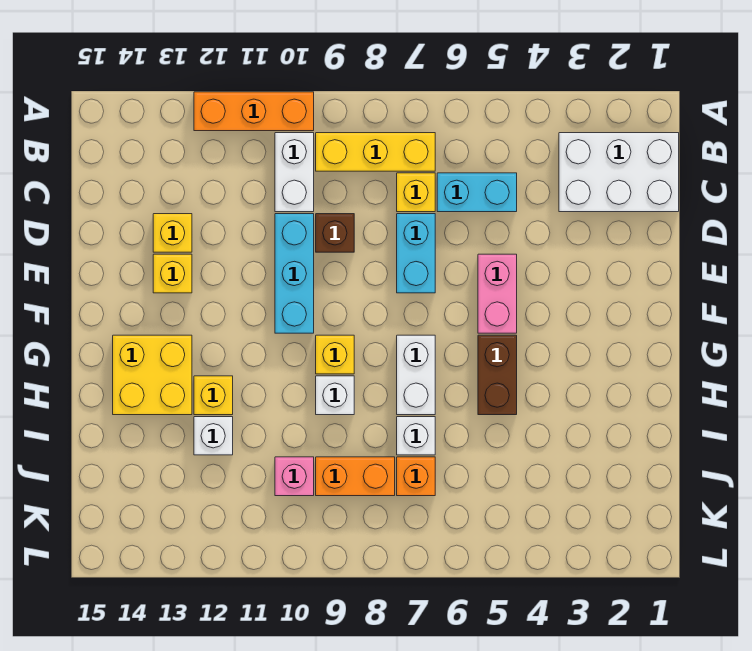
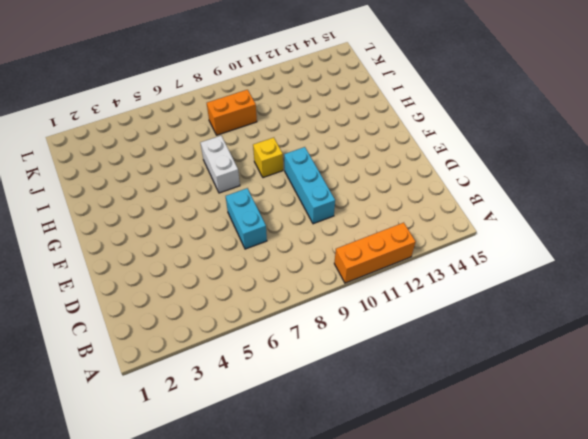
none -> white brick B1:C3 level 1
none -> yellow brick B7:B9 level 1
none -> white brick B10:C10 level 1

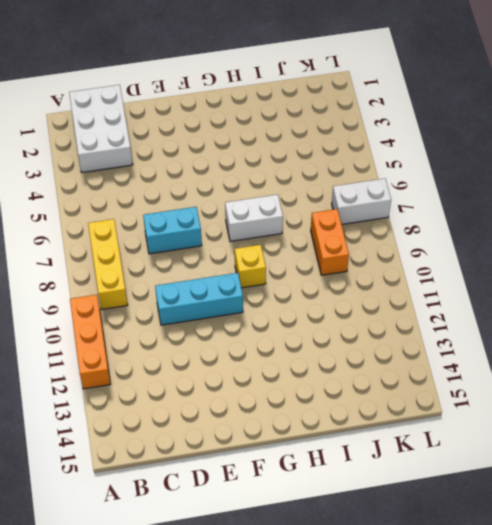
white brick K7:L7 level 1 -> white brick B10:C10 level 1
none -> cyan brick C5:C6 level 1
none -> yellow brick C7 level 1
none -> brown brick D9 level 1

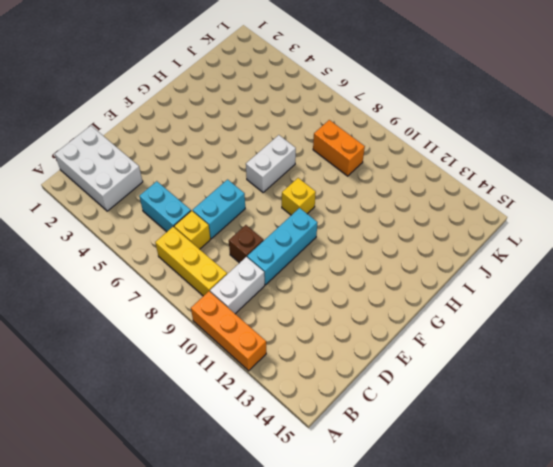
none -> yellow brick D13 level 1
none -> pink brick E5:F5 level 1
none -> yellow brick E13 level 1

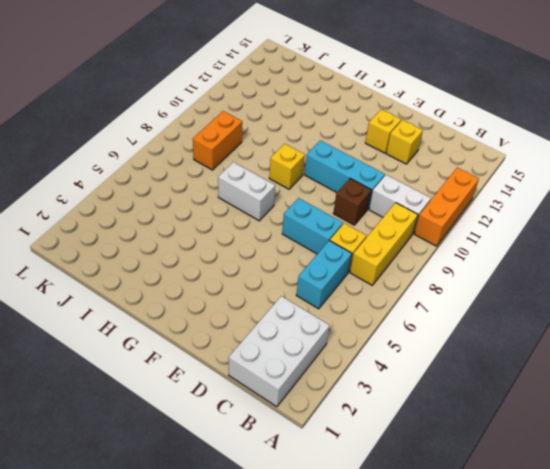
none -> pink brick E5:F5 level 1
none -> brown brick G5:H5 level 1
none -> yellow brick G13:H14 level 1

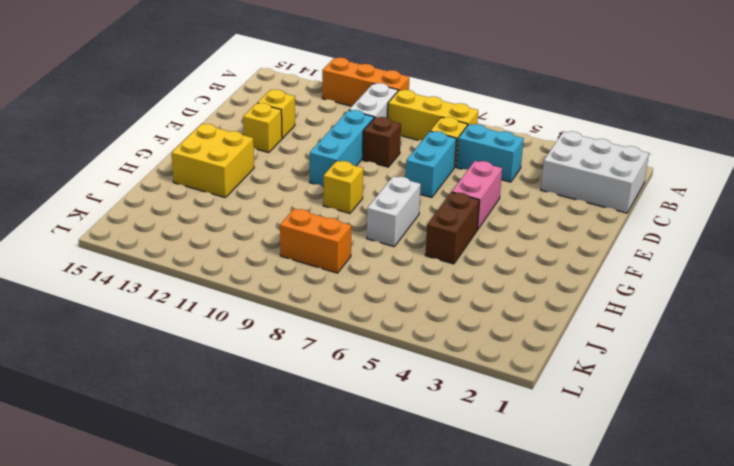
none -> white brick H9 level 1
none -> yellow brick H12 level 1
none -> white brick I7 level 1

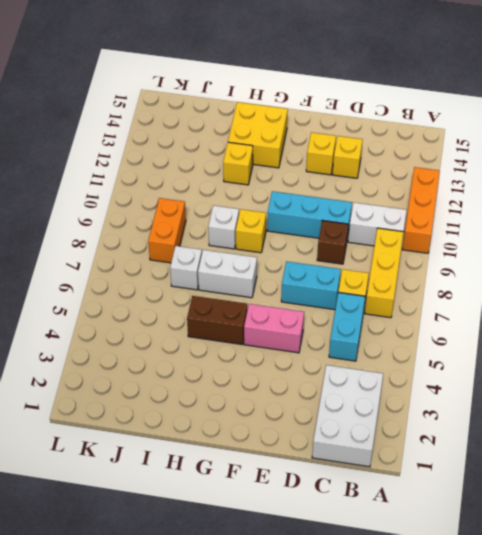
none -> white brick I12 level 1
none -> orange brick J7 level 1
none -> pink brick J10 level 1

